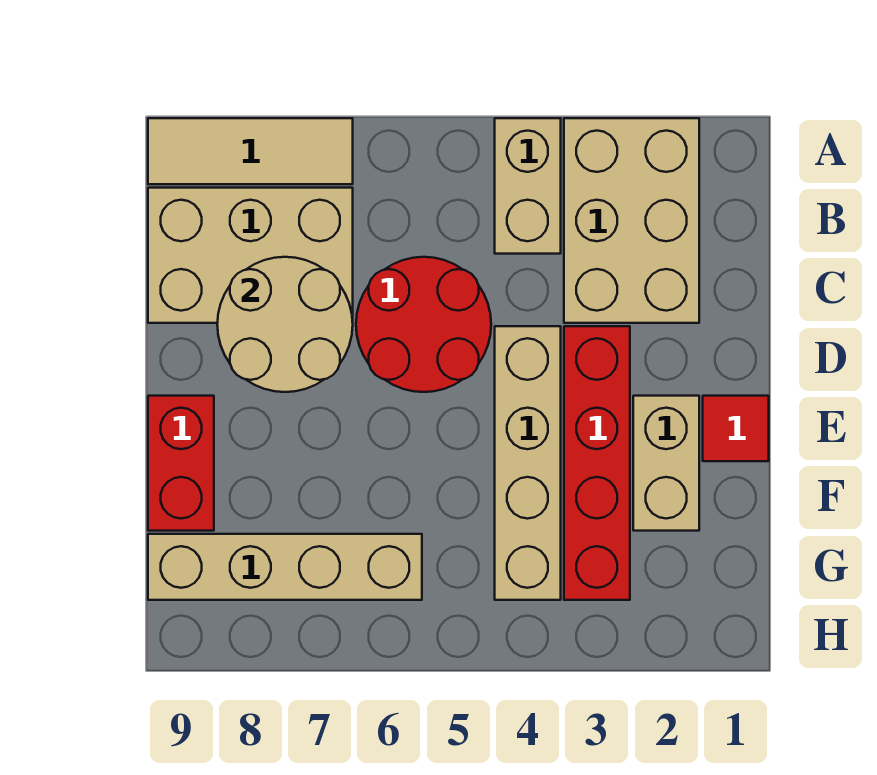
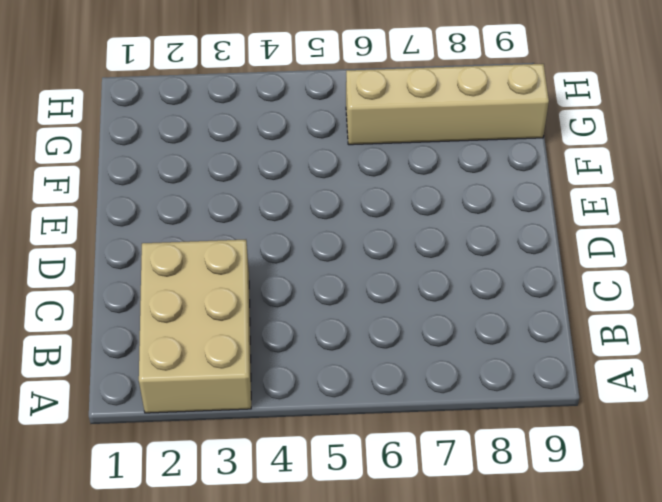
none -> tan brick A4:B4 level 1
none -> tan tile A7:A9 level 1
none -> tan brick B7:C9 level 1

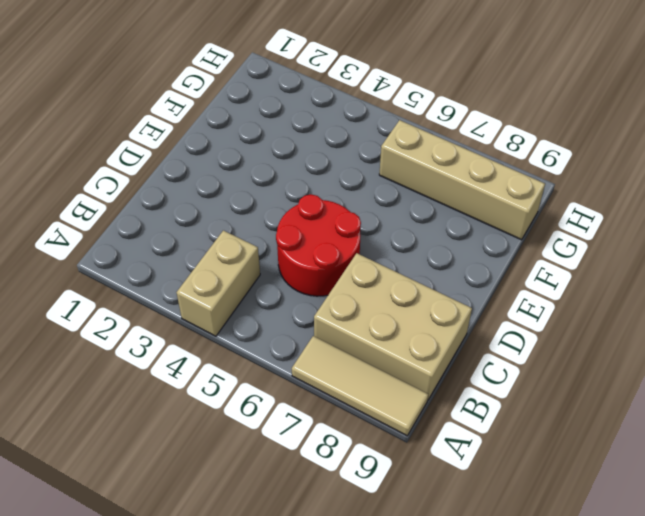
none -> tan brick A2:C3 level 1
none -> red brick D3:G3 level 1
none -> tan brick D4:G4 level 1

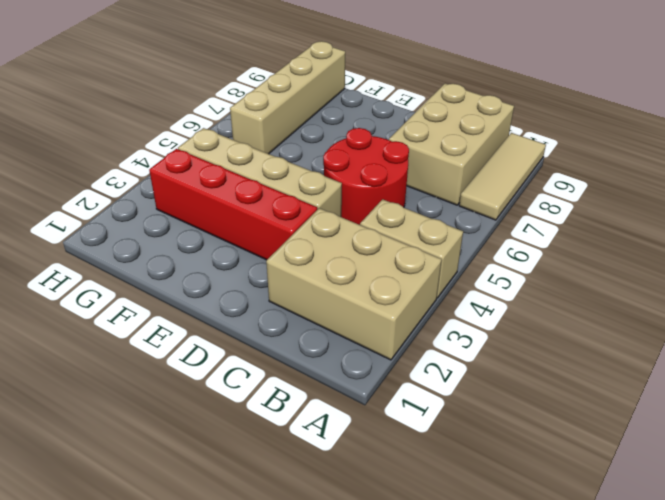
none -> red tile E1 level 1
none -> tan brick E2:F2 level 1
none -> red brick E9:F9 level 1

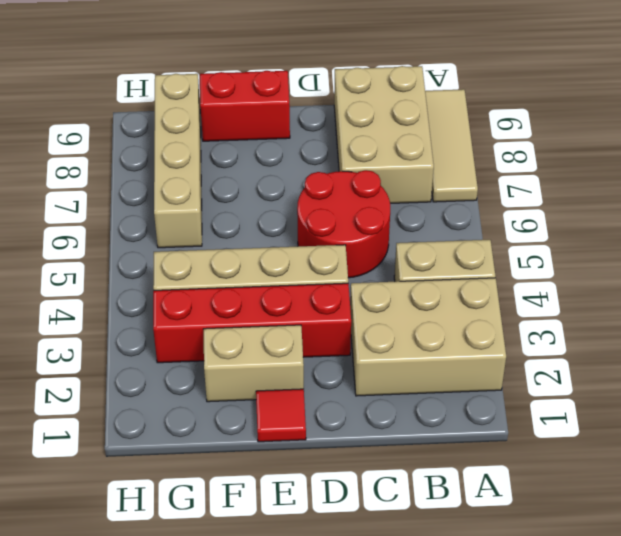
none -> tan round brick C7:D8 level 2

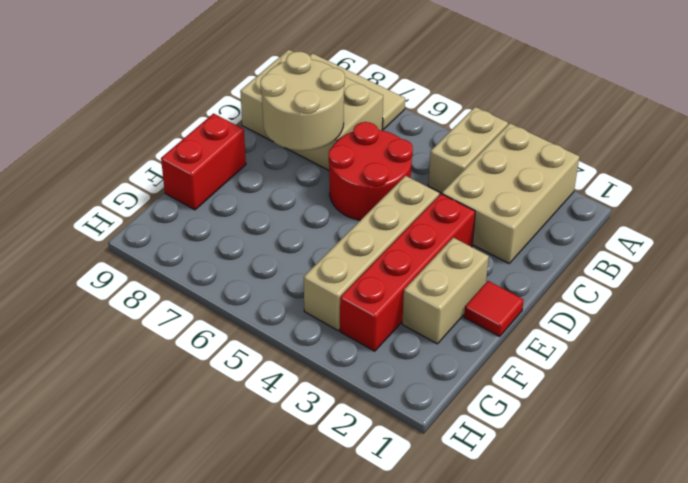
none -> tan brick G6:G9 level 1

